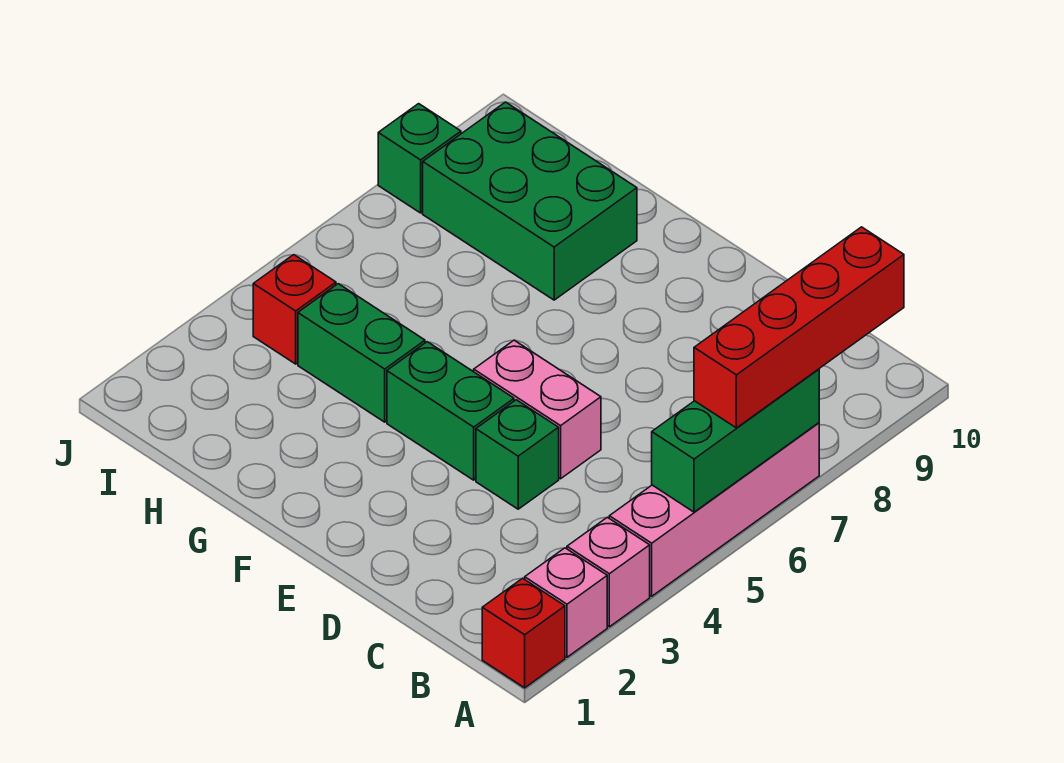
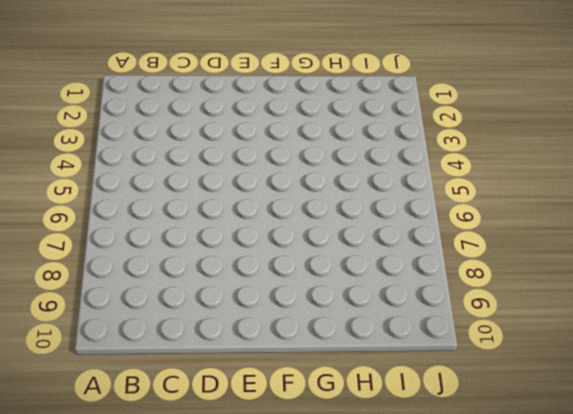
none -> red brick A1 level 1
none -> pink brick A2 level 1
none -> pink brick A3 level 1

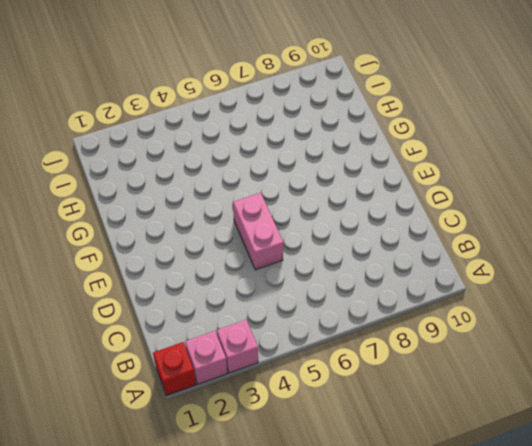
none -> pink brick A4:A7 level 1
none -> green brick D4 level 1
none -> green brick E4:F4 level 1

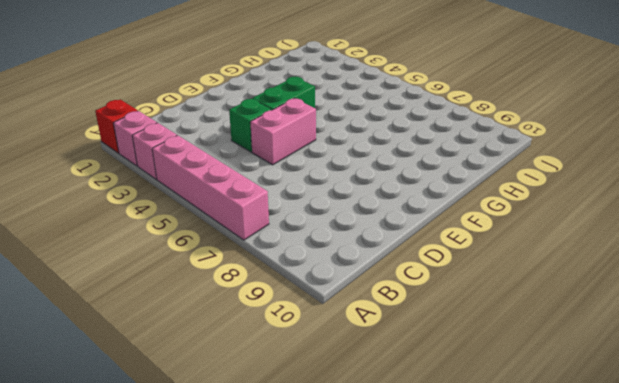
none -> green brick G4:H4 level 1
none -> green brick G8:I9 level 1
none -> red brick I4 level 1

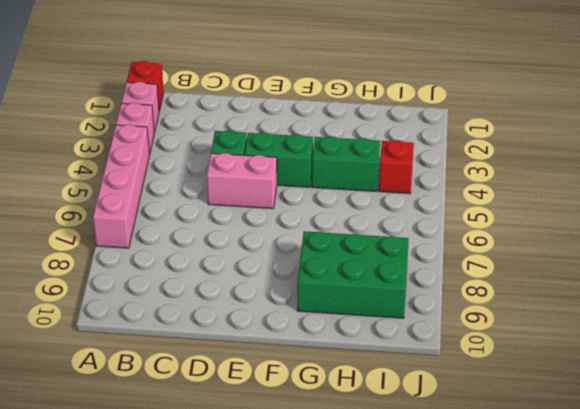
none -> green brick J8 level 1
none -> green brick A5:A7 level 2
none -> red brick A6:A9 level 3

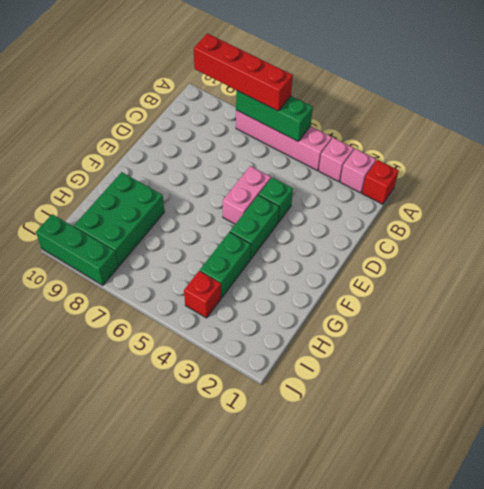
green brick J8:J10 level 1 -> green brick J8 level 1

